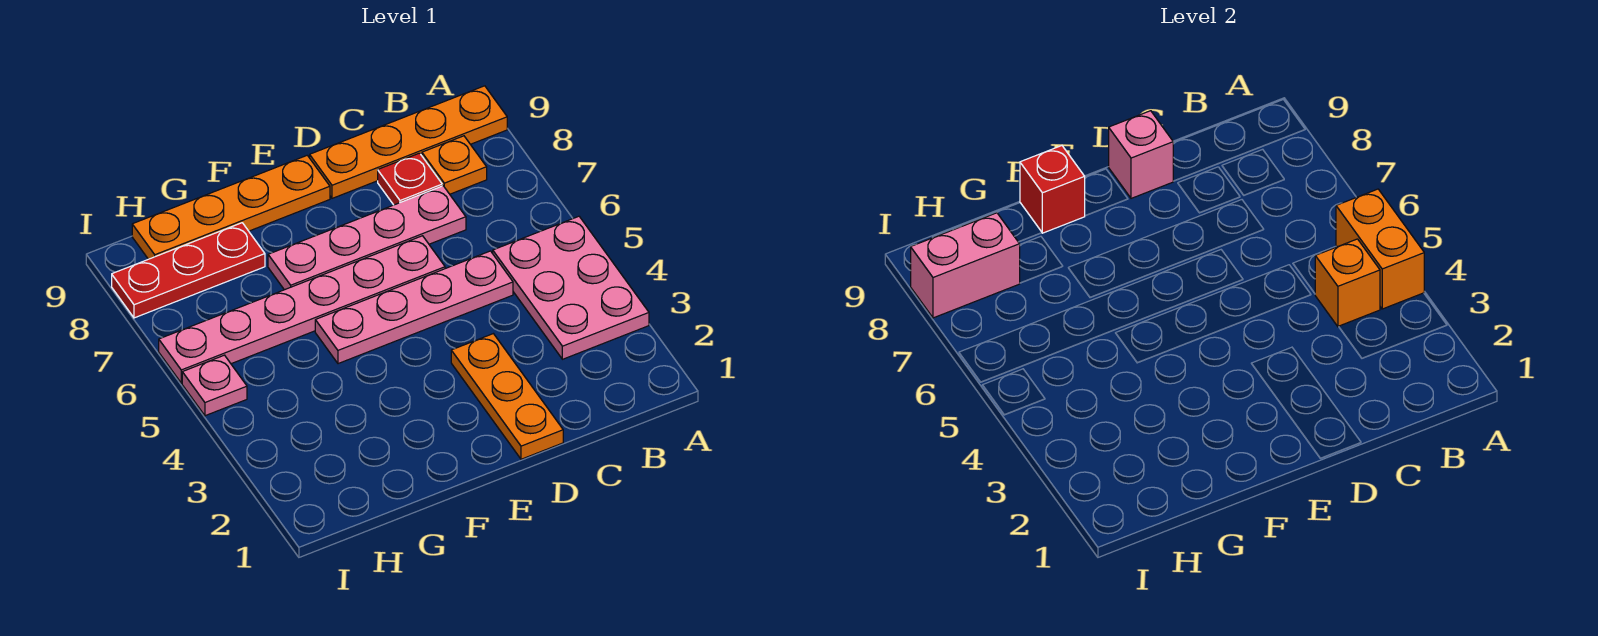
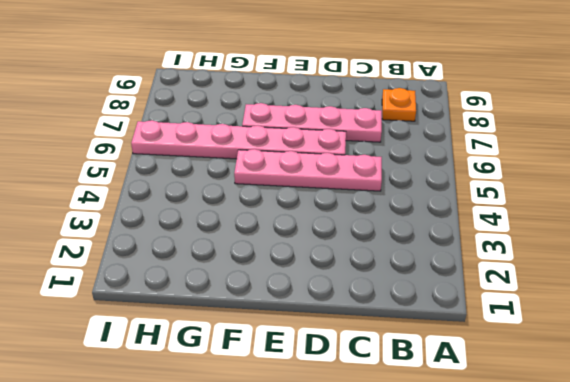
none -> pink plate A3:B5 level 1
none -> orange plate A9:D9 level 1
none -> red plate C8 level 1

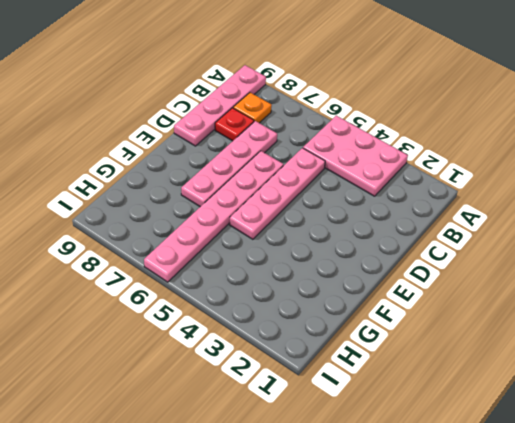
pink plate A9:D9 level 1 -> orange plate A9:D9 level 1
none -> orange plate D1:D3 level 1
none -> orange plate E9:H9 level 1
none -> red plate G8:I8 level 1

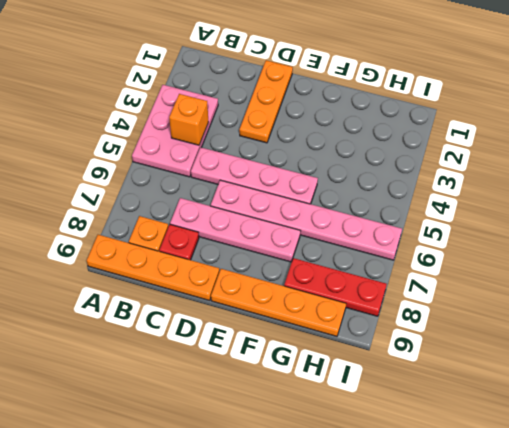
none -> pink plate I5 level 1
none -> orange brick A4:A5 level 2
none -> pink brick D9 level 2

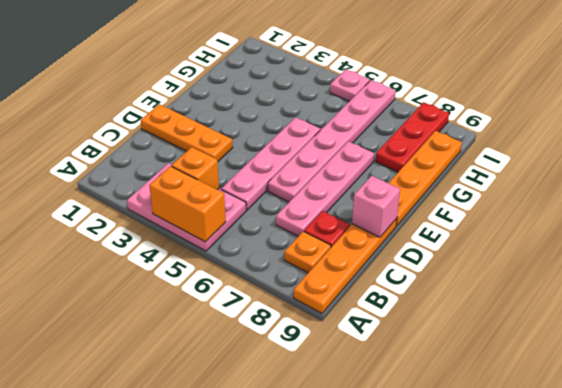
none -> red brick F9 level 2
none -> pink brick H8:I8 level 2

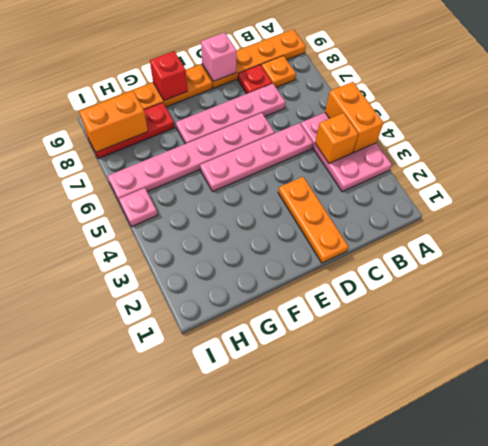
orange brick H8:I8 level 2 -> pink brick H8:I8 level 2

